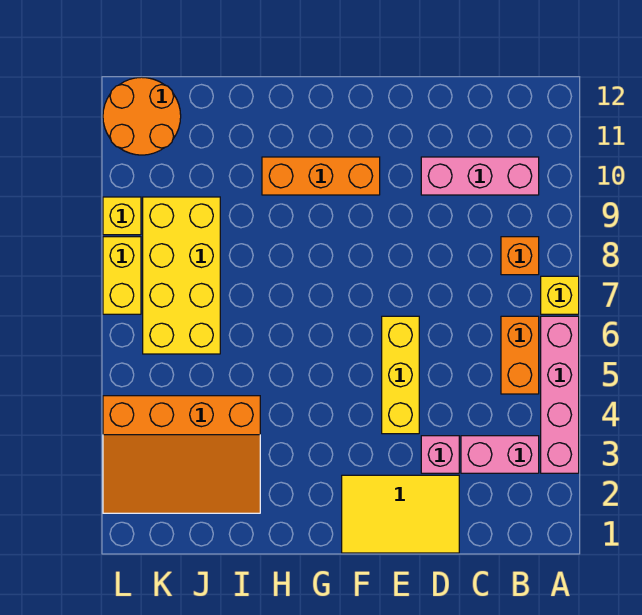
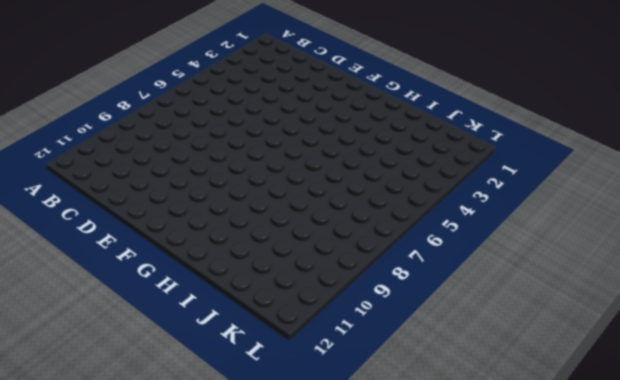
none -> pink brick A3:A6 level 1
none -> yellow brick A7 level 1
none -> pink brick B3:C3 level 1

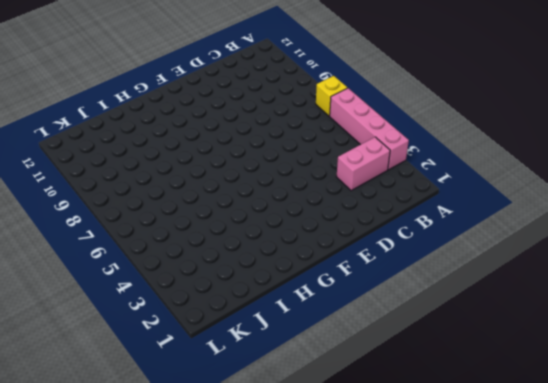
none -> orange brick B5:B6 level 1
none -> orange brick B8 level 1
none -> pink brick B10:D10 level 1

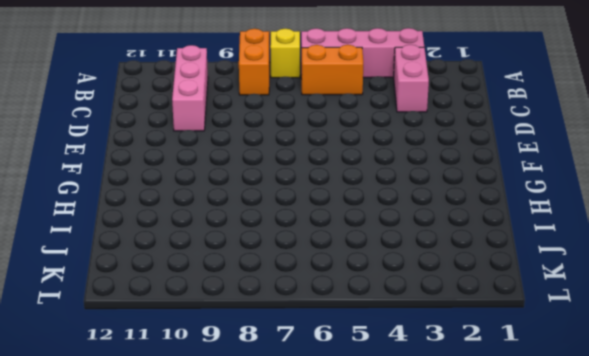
orange brick A8:B8 level 1 -> orange brick B8 level 1
none -> yellow tile D1:F2 level 1
none -> pink brick D3 level 1
none -> yellow brick E4:E6 level 1

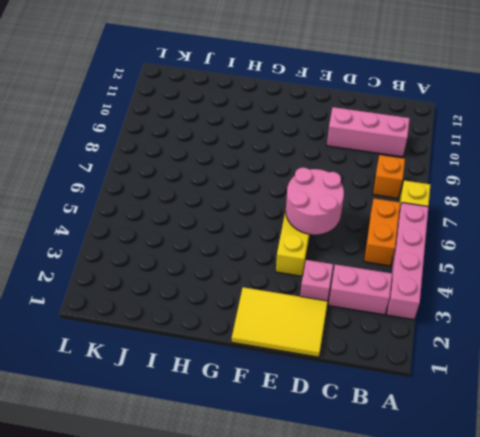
pink round brick D5:E6 level 2 -> none
none -> orange brick F10:H10 level 1
none -> orange slope I2:L4 level 1 top 4
none -> yellow brick J6:K9 level 1

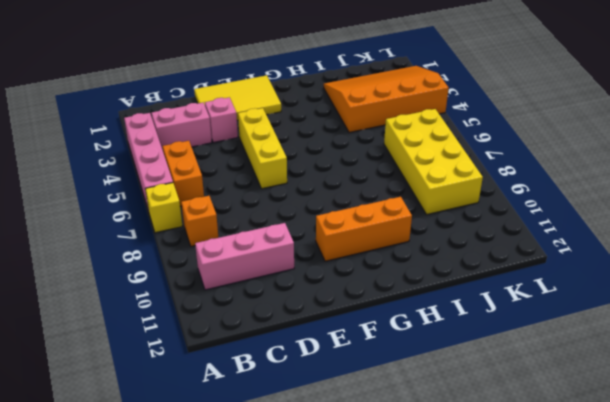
none -> orange round brick K11:L12 level 1
none -> yellow brick L7:L8 level 1
none -> yellow brick L9 level 1

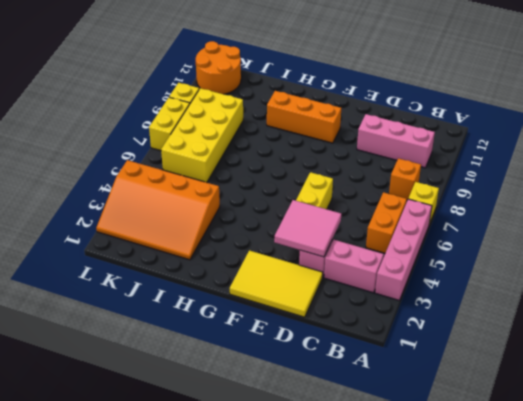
pink tile D3:E4 level 2 -> none

